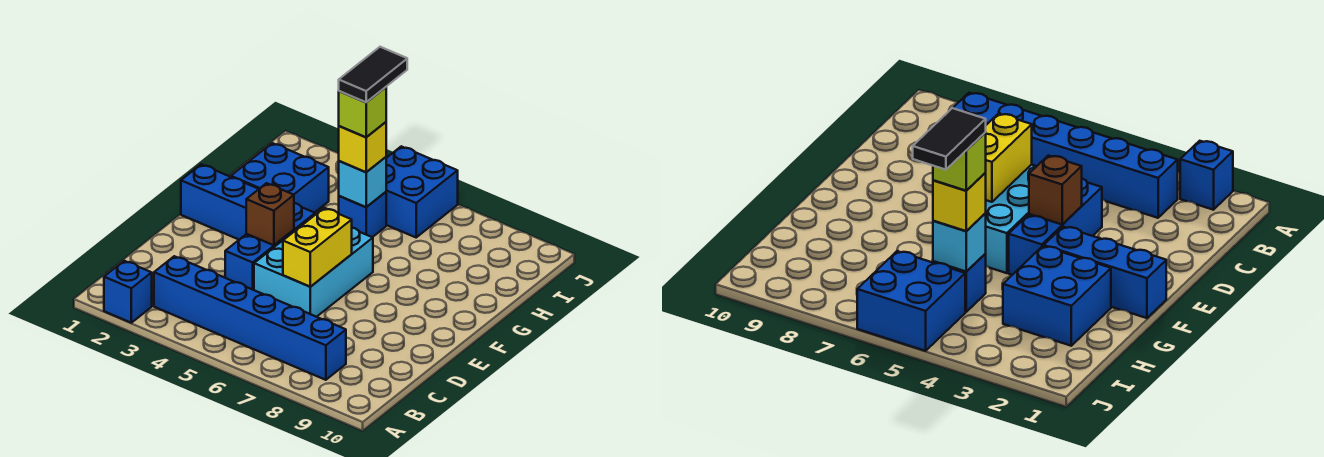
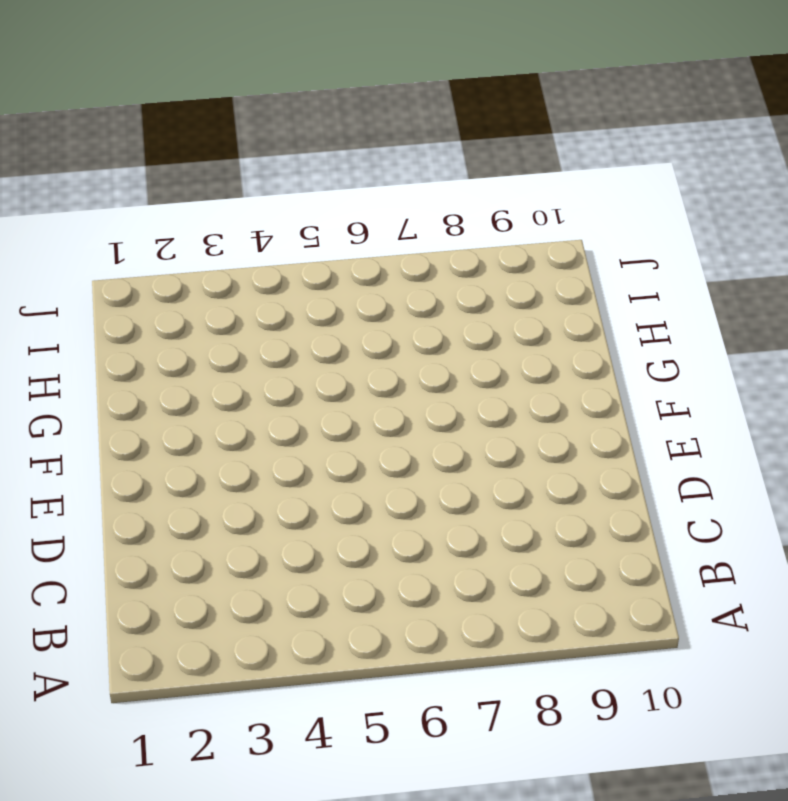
none -> blue brick A2 level 1
none -> blue brick B3:B8 level 1
none -> blue brick D4:F4 level 1

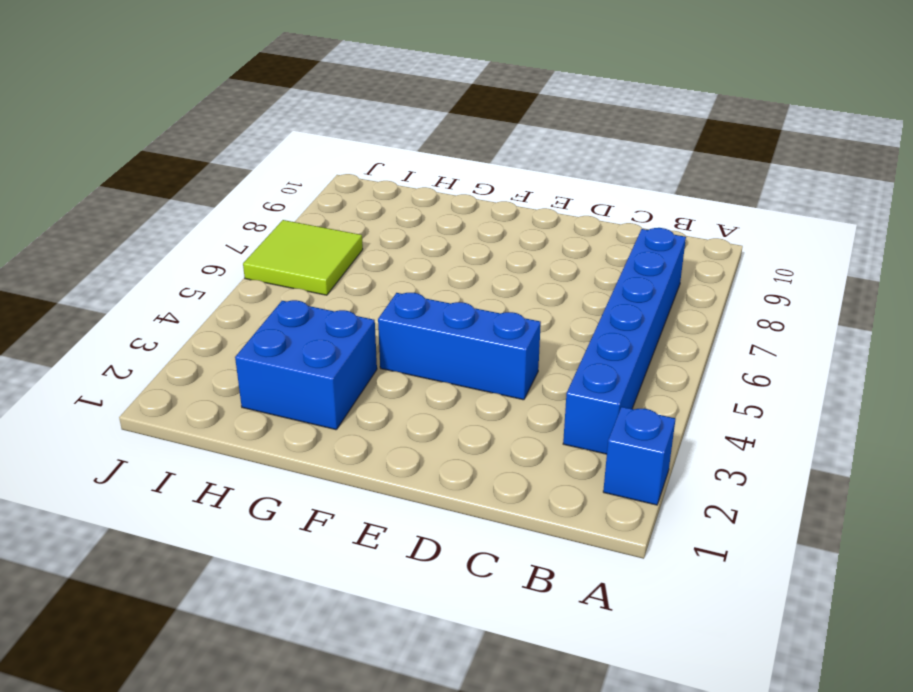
lime tile I6:J7 level 1 -> blue brick I5:J6 level 1
none -> cyan brick D5:F6 level 1
none -> blue brick F1:F3 level 1
none -> blue brick H5 level 1

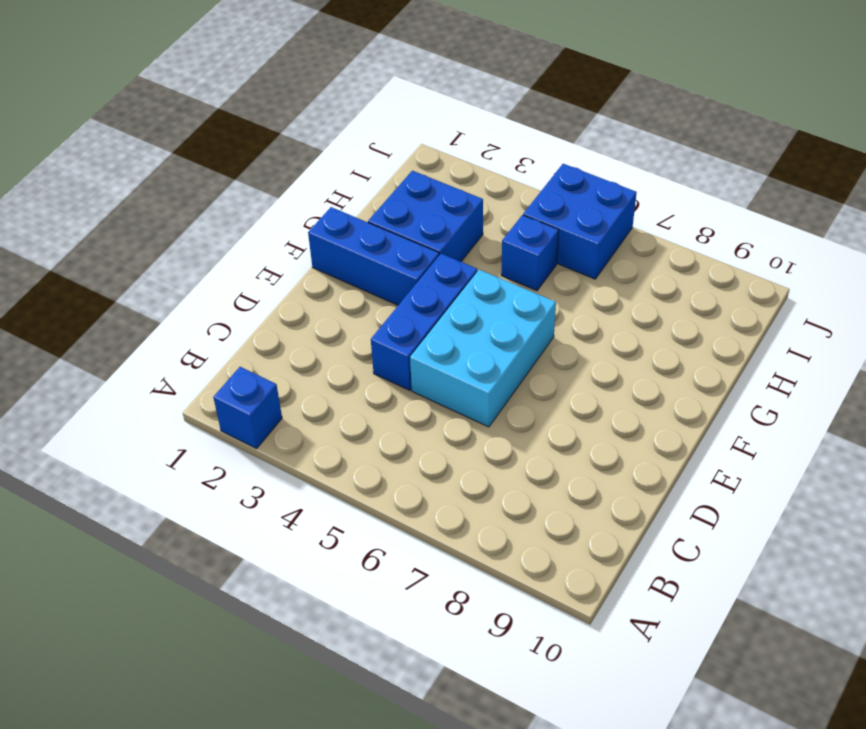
none -> blue brick B3:B8 level 1
none -> yellow brick D6:E6 level 2
none -> brown brick E4 level 2

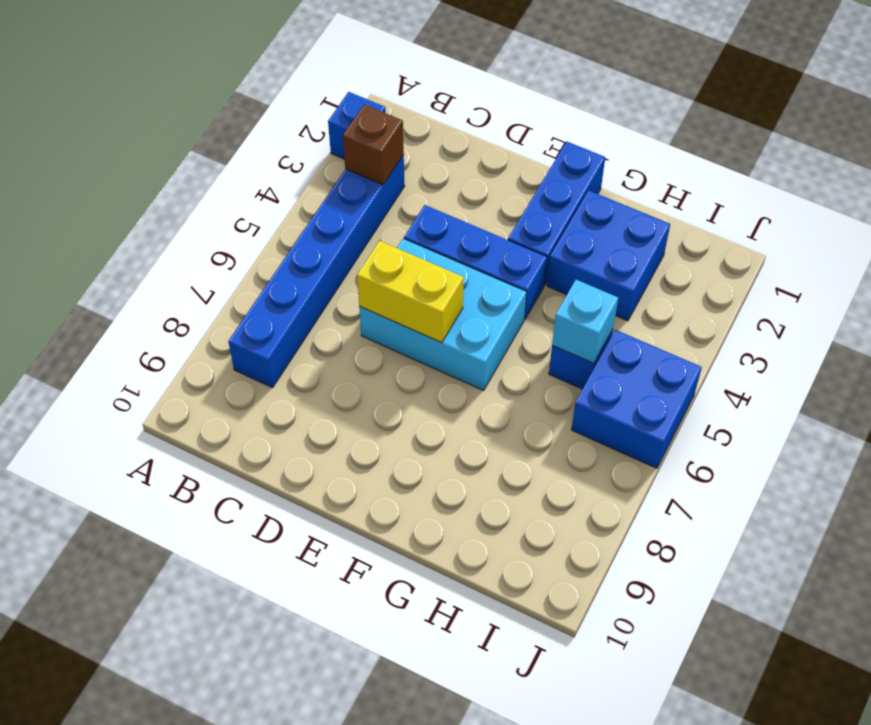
brown brick B3 level 2 -> brown brick E4 level 2
none -> yellow brick H5 level 3
none -> lime brick H5 level 4
none -> black tile H5:I5 level 5

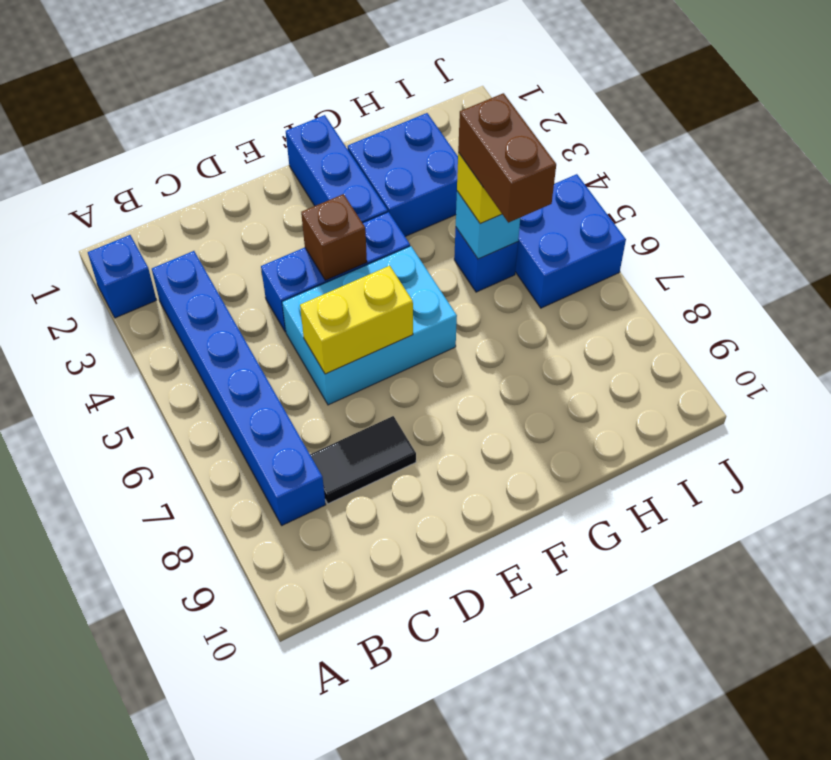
black tile C8:D8 level 1 -> black tile H5:I5 level 5
brown brick H5:H6 level 4 -> lime brick H5 level 4

